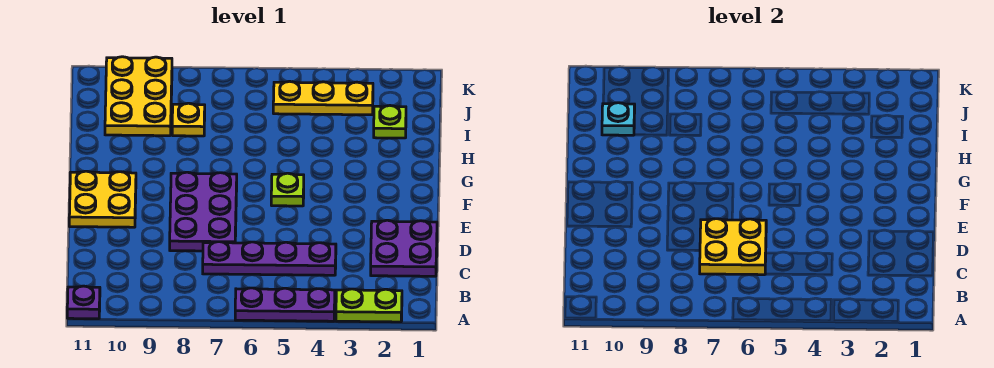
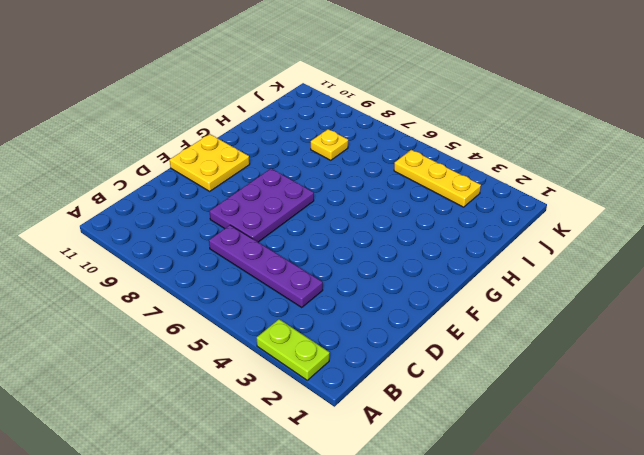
none -> purple plate A4:A6 level 1
none -> purple plate A11 level 1
none -> purple plate C1:D2 level 1

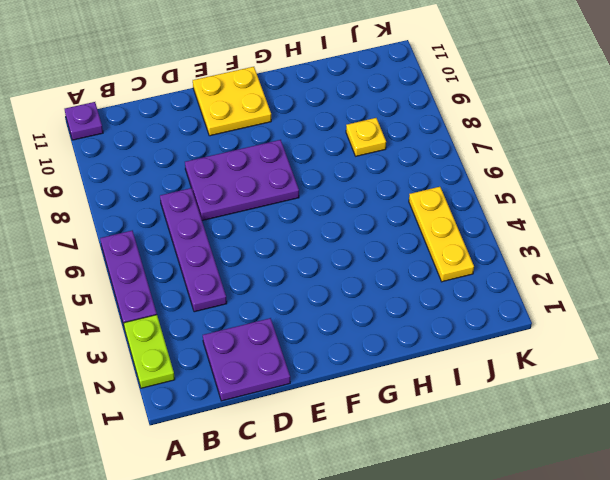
none -> lime plate F5 level 1
none -> lime plate I2 level 1
none -> yellow plate I9:K10 level 1

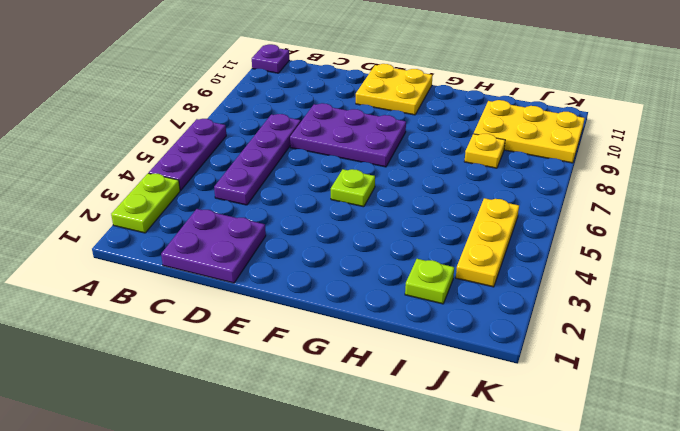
none -> yellow plate C6:D7 level 2
none -> cyan plate I10 level 2

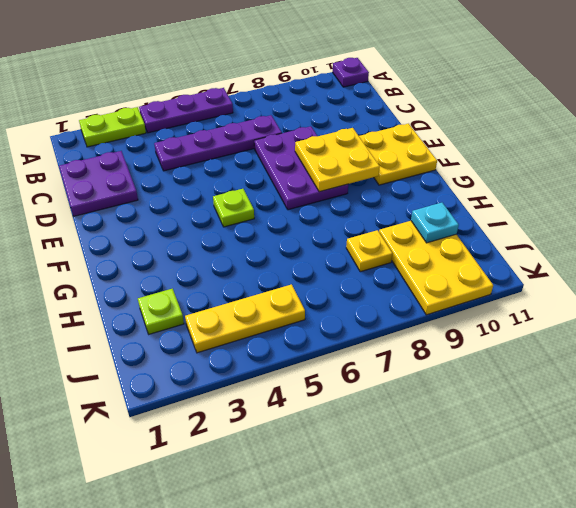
yellow plate E8:F9 level 2 -> yellow plate C6:D7 level 2

